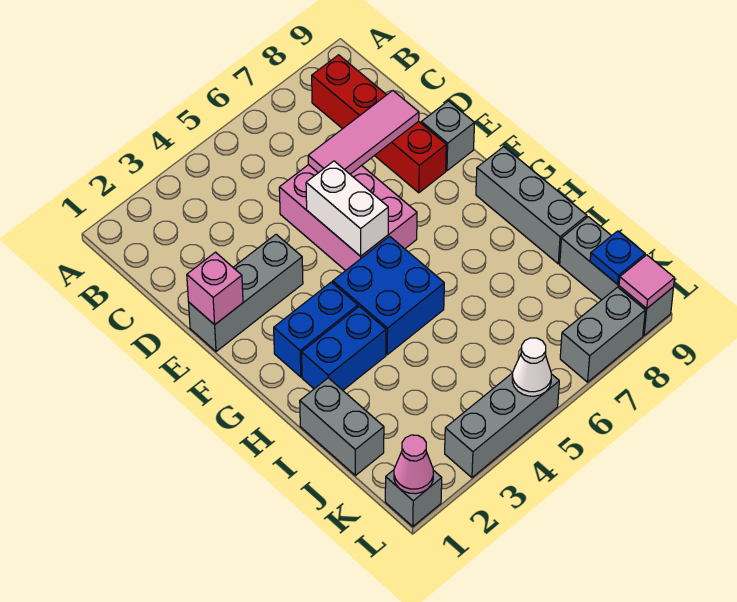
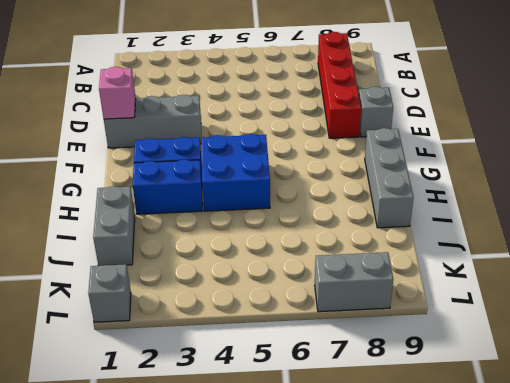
none -> pink brick D5:F6 level 1
none -> grey brick J9:L9 level 1
none -> grey brick L3:L5 level 1

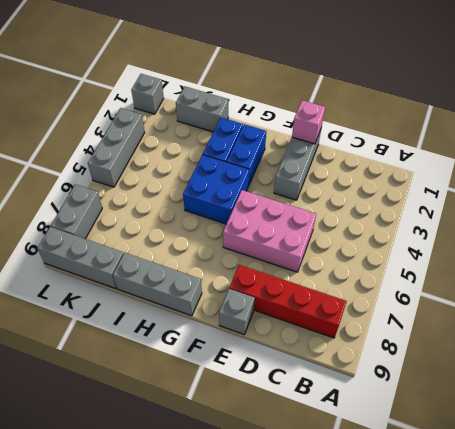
none -> pink tile D6:D8 level 2
none -> white brick E5:F5 level 2
none -> blue plate K9 level 2

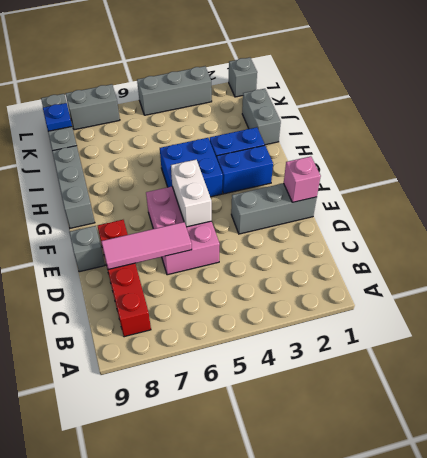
none -> pink cone L1 level 2
none -> white cone L5 level 2
none -> pink tile L9 level 2

